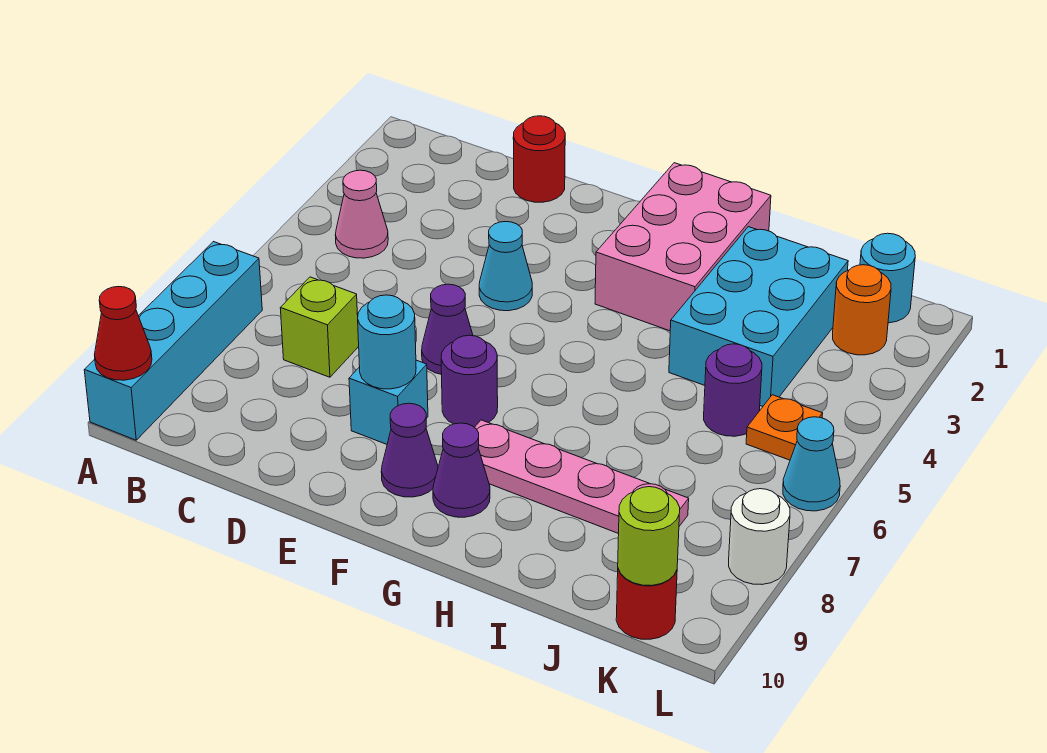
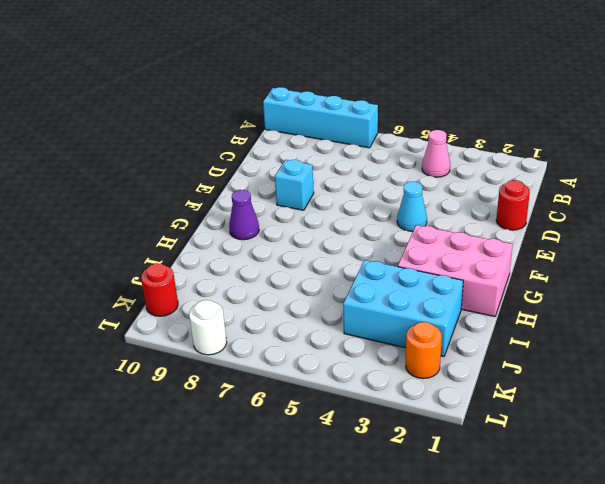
none -> lime brick C7 level 1
none -> purple cone E6 level 1
none -> purple round brick F7 level 1

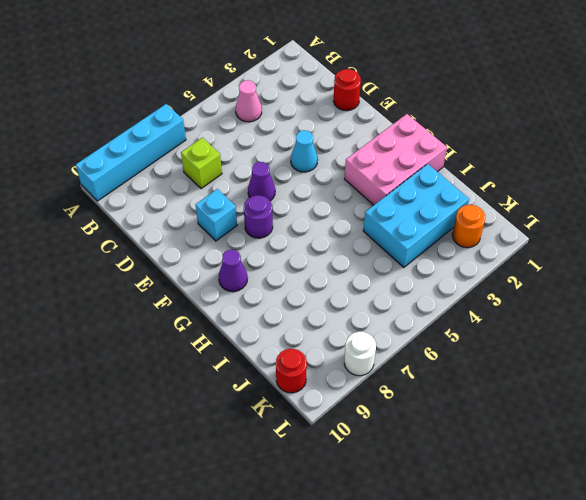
none -> purple cone F9 level 1
none -> pink plate G8:J8 level 1
none -> purple round brick J5 level 1

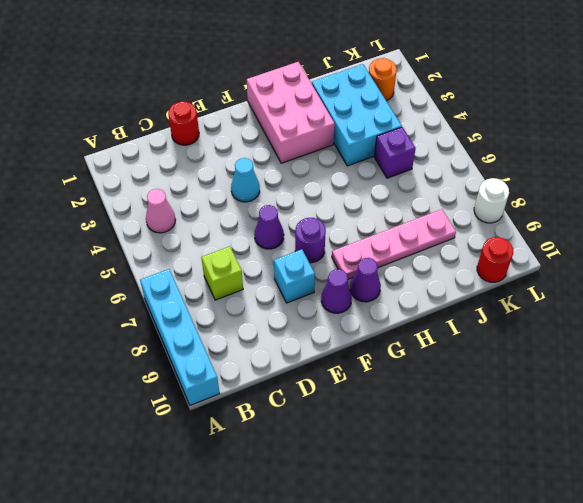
purple brick J5 level 1 -> purple round brick J5 level 1
none -> cyan round brick K1 level 1
none -> orange plate K5 level 1
none -> cyan cone L6 level 1

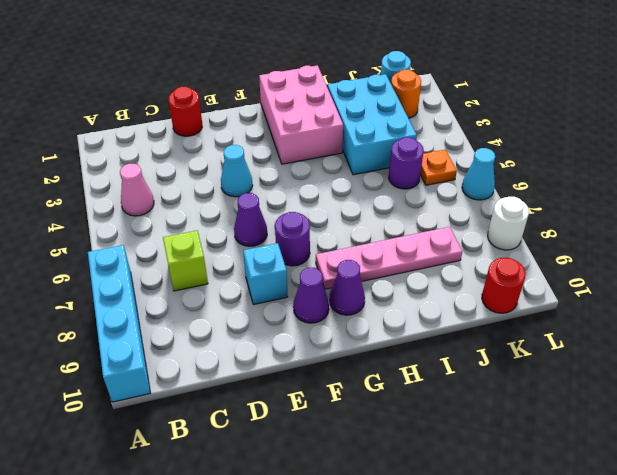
none -> red cone A10 level 2
none -> cyan round brick E8 level 2
none -> lime round brick K10 level 2

